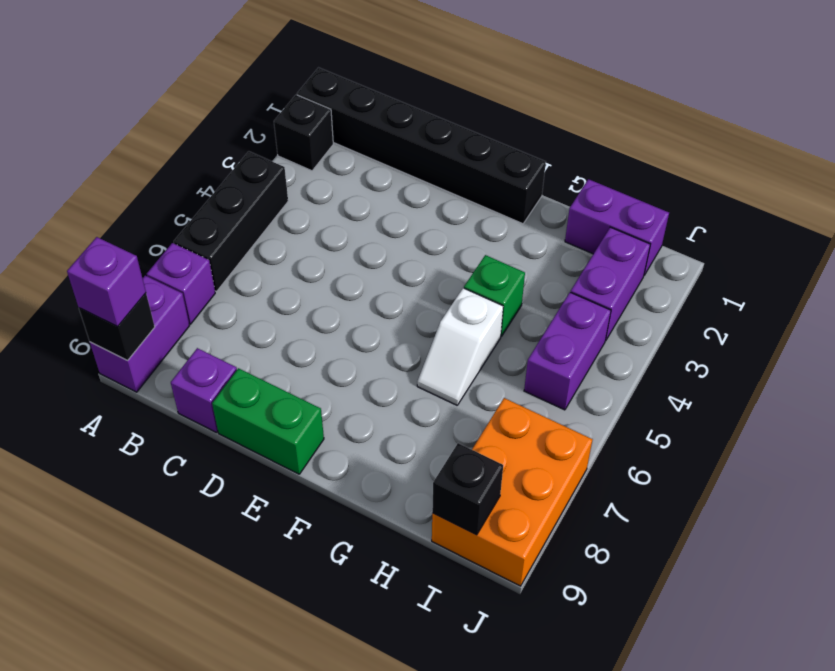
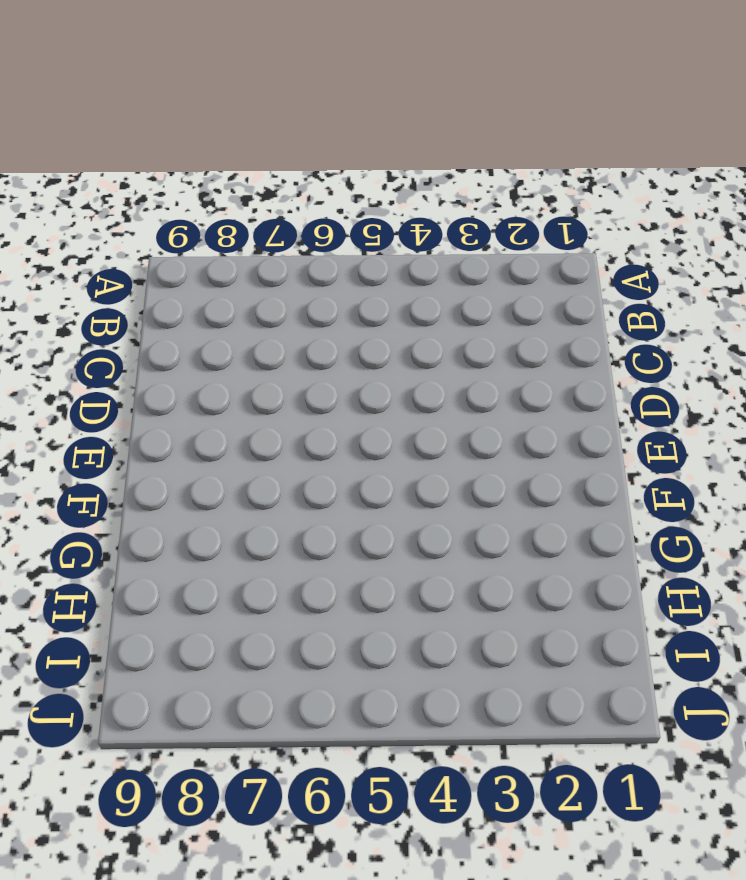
none -> black brick A1:F1 level 1
none -> black brick A2 level 1
none -> black brick A4:A6 level 1

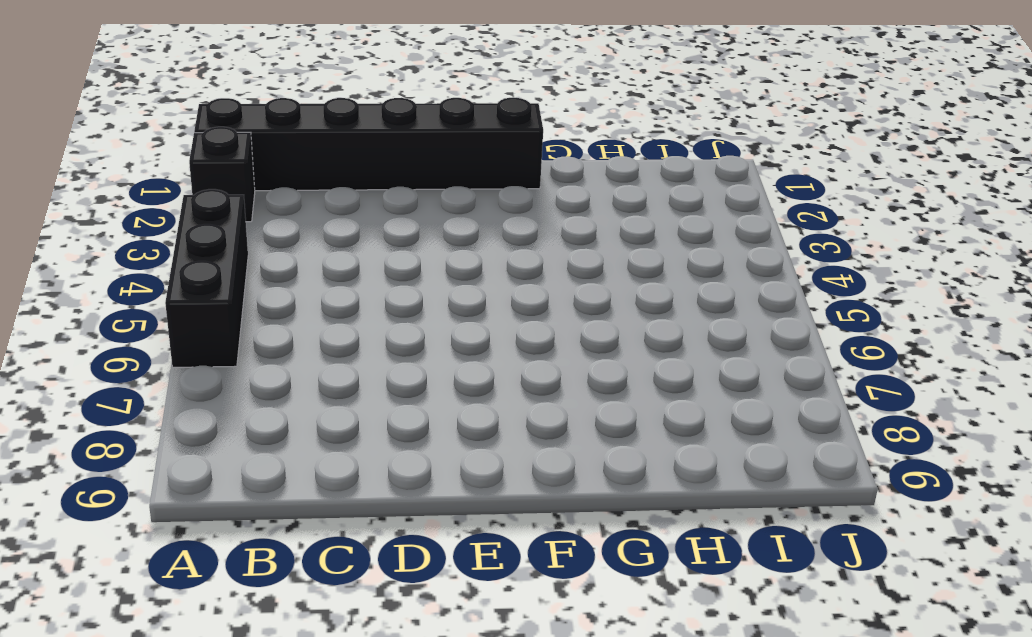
none -> purple brick A7 level 1
none -> purple brick A8:A9 level 1
none -> purple brick C9 level 1

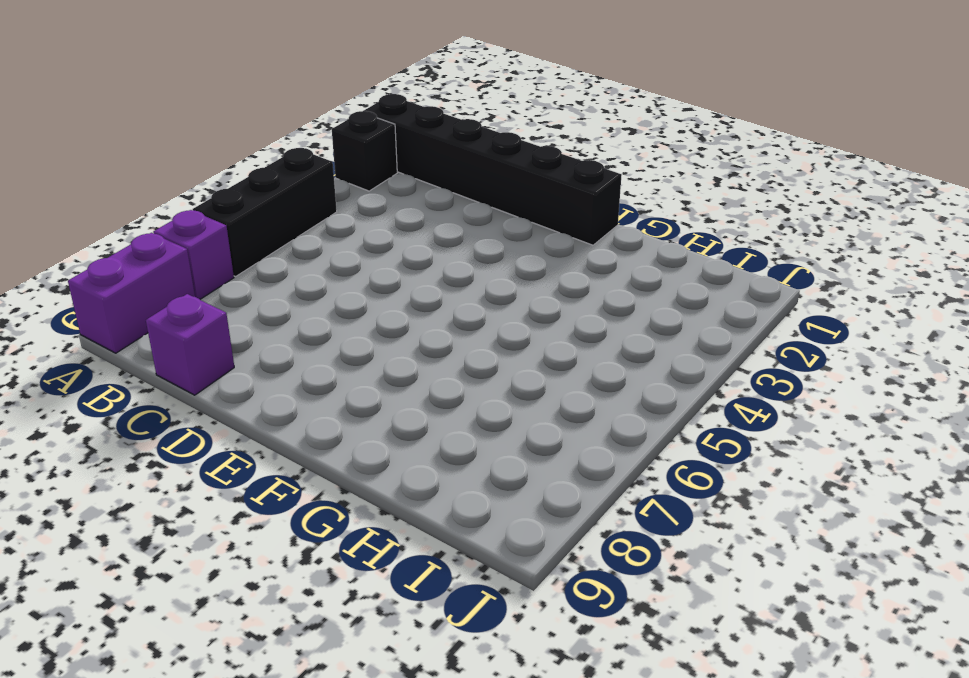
none -> green brick D9:E9 level 1
none -> green brick G4 level 1
none -> white slope G5:G6 level 1 top 5

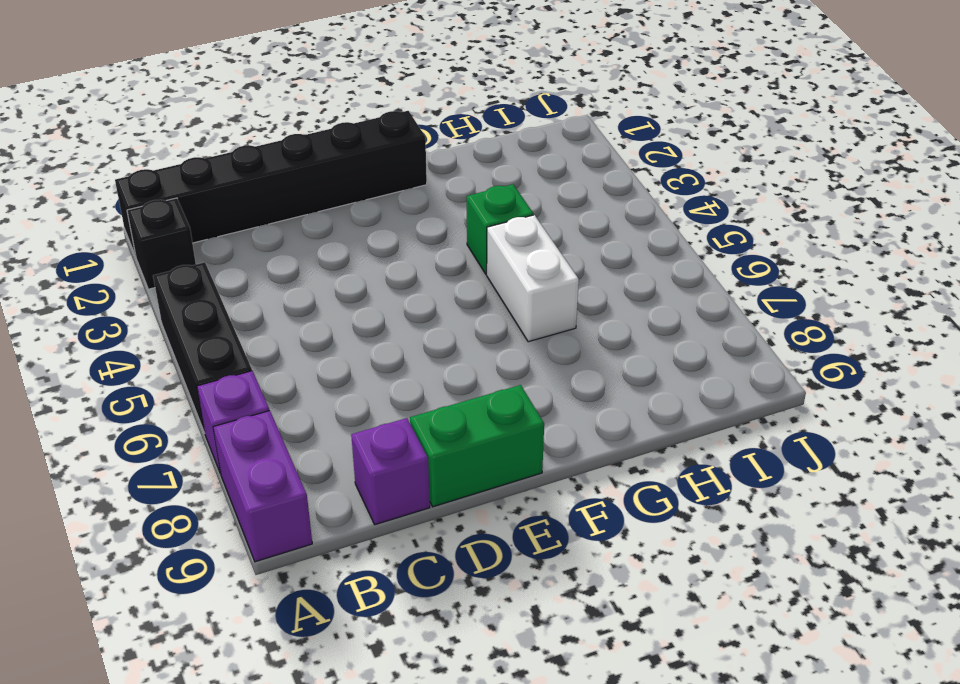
white brick G5:G6 level 1 -> white slope G5:G6 level 1 top 5
none -> purple brick H1:I1 level 1
none -> purple brick I2:I3 level 1
none -> purple brick I4:I5 level 1

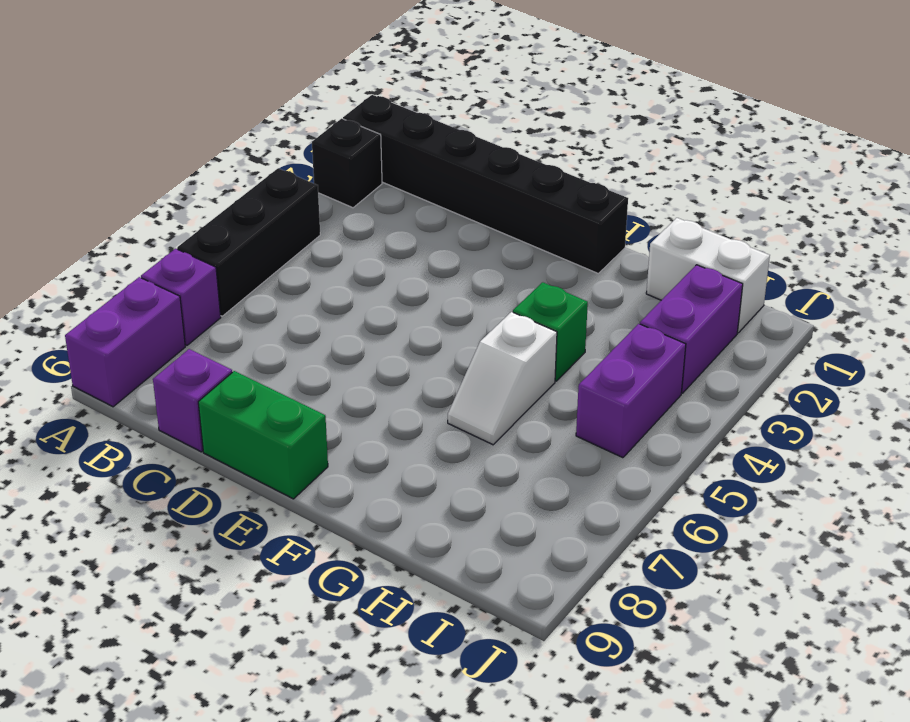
white brick H1:I1 level 1 -> purple brick H1:I1 level 1
none -> orange brick I7:J9 level 1
none -> black brick A9 level 2
none -> black brick I9 level 2

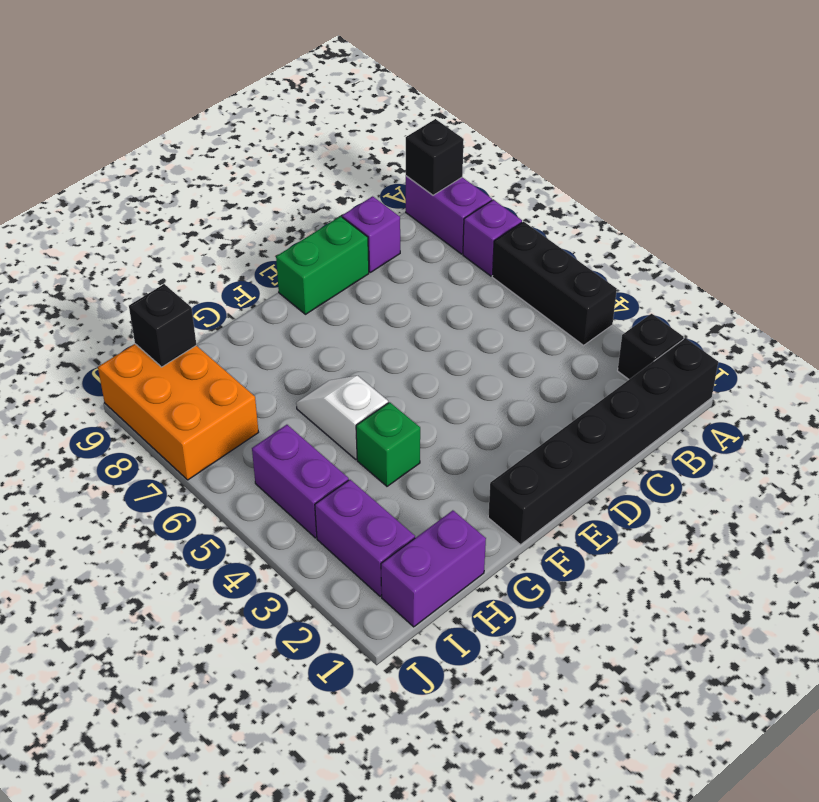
none -> purple brick A9 level 3

